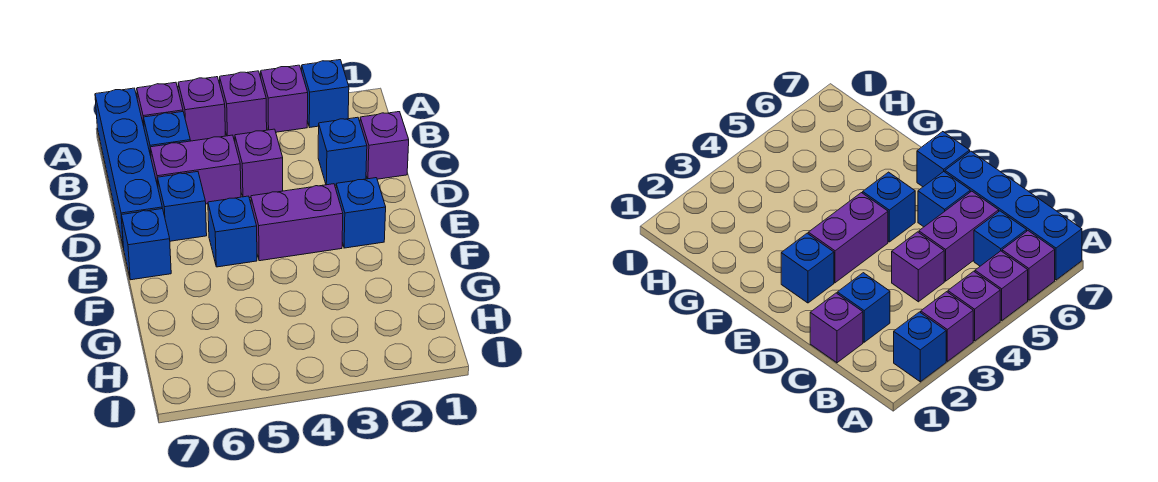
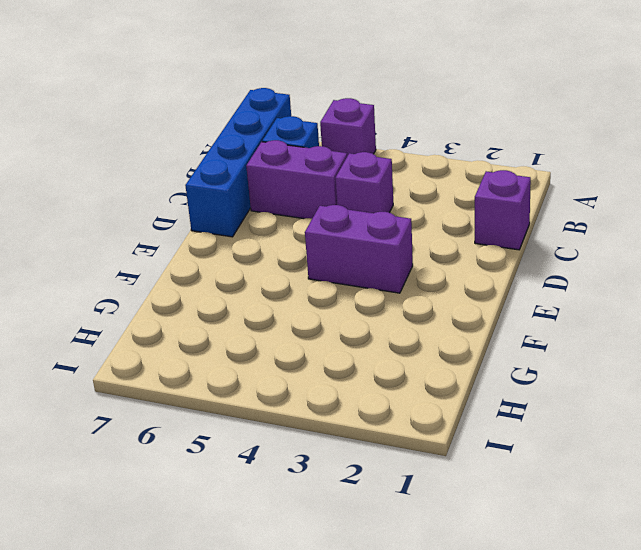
none -> blue brick A2 level 1
none -> purple brick A3 level 1
none -> purple brick A4 level 1

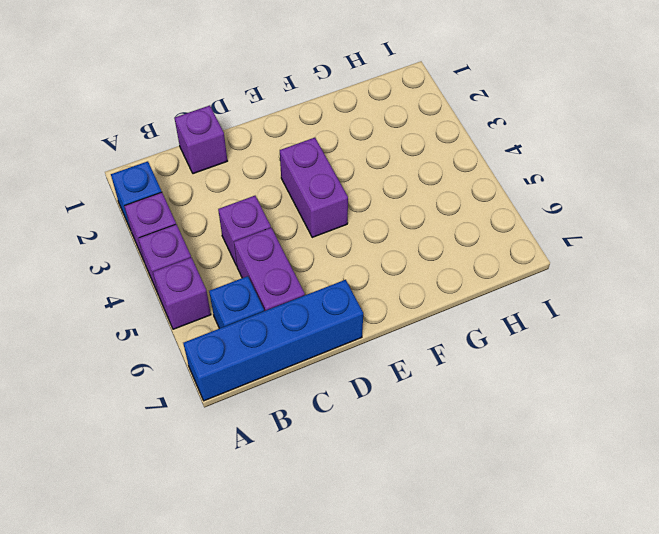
none -> purple brick A6 level 1
none -> blue brick C2 level 1
none -> blue brick D6 level 1

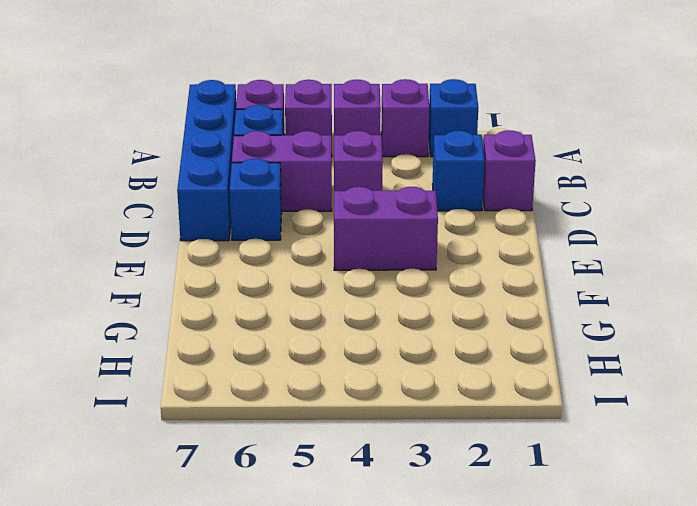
none -> blue brick E2 level 1
none -> blue brick E5 level 1
none -> blue brick E7 level 1

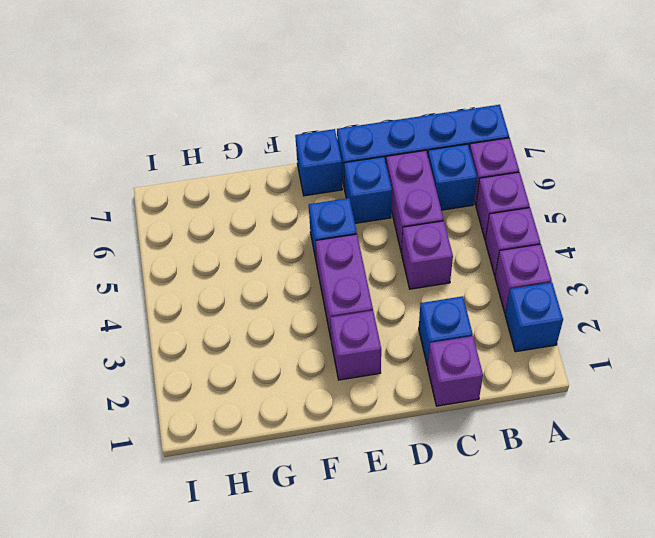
purple brick E2 level 1 -> blue brick E2 level 1

